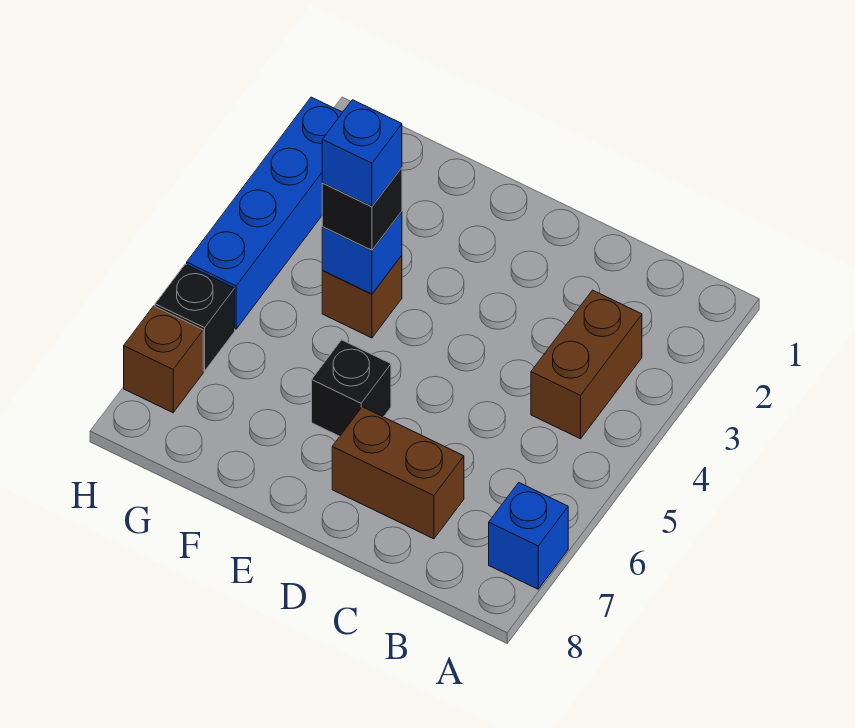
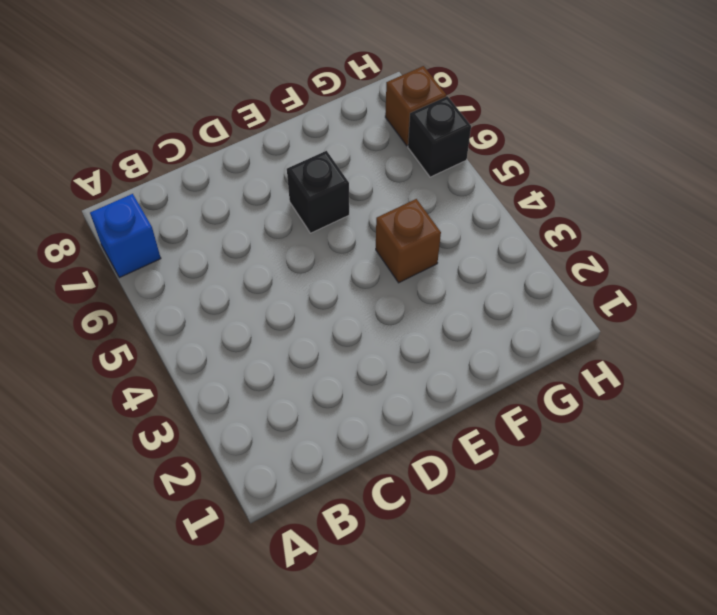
none -> brown brick B3:B4 level 1
none -> brown brick C7:D7 level 1

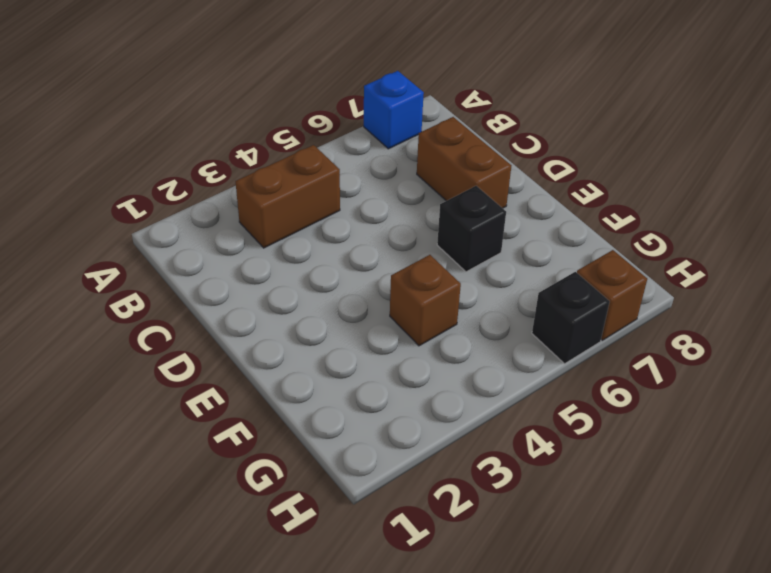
none -> blue brick H2:H5 level 1
none -> blue brick F4 level 2

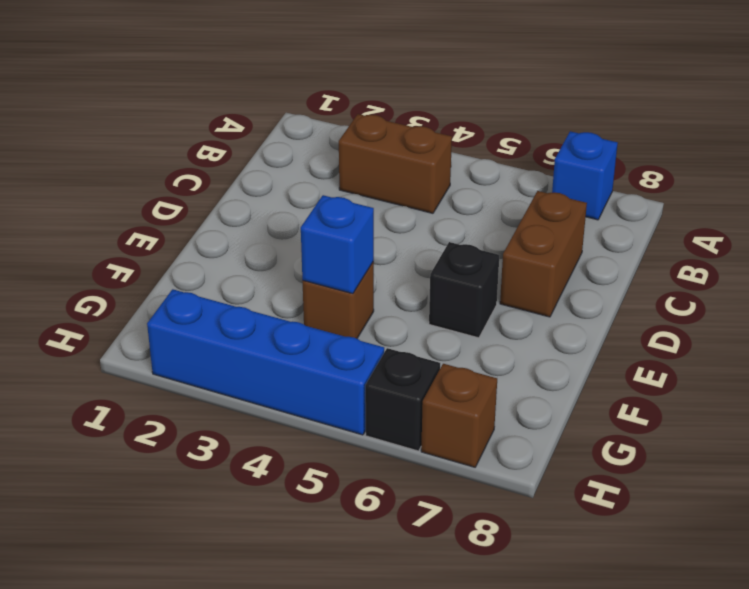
none -> black brick F4 level 3
none -> blue brick F4 level 4

